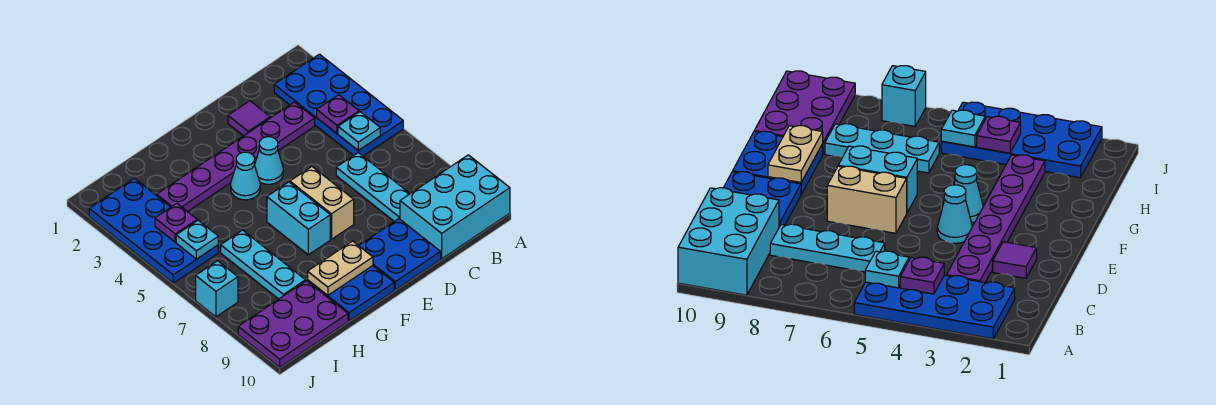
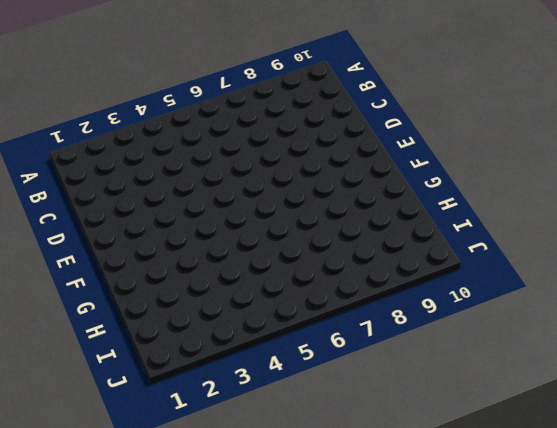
none -> blue plate A2:B5 level 1
none -> cyan brick A9:C10 level 1
none -> purple plate C3:H3 level 1

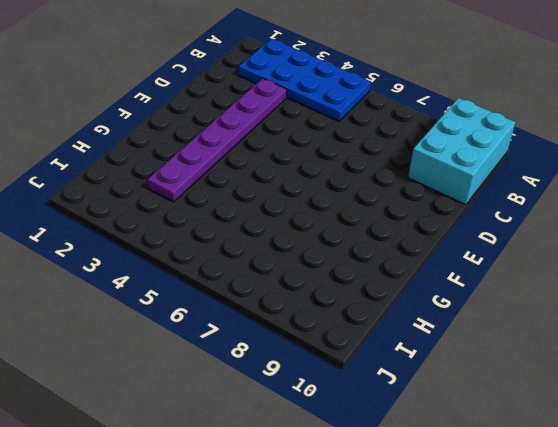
none -> cyan plate C6:C8 level 1
none -> purple tile D2 level 1
none -> blue plate D9:E10 level 1

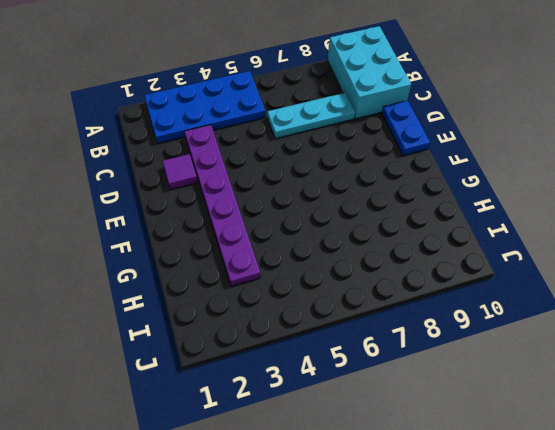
blue plate D10:E10 level 1 -> blue plate D9:E10 level 1
none -> cyan cone E4 level 1
none -> tan brick E6:E7 level 1
none -> cyan cone F4 level 1

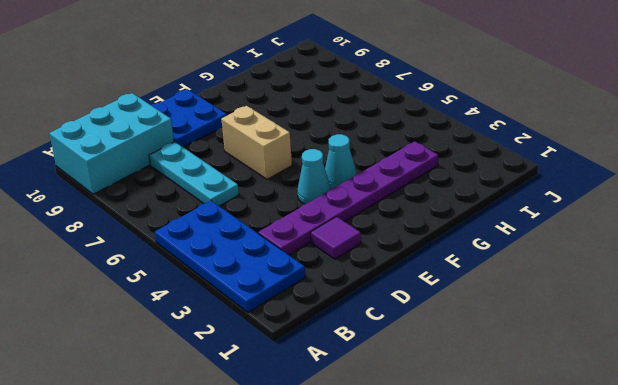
none -> cyan brick F6:F7 level 1
none -> blue plate F9:G10 level 1
none -> cyan plate H6:H8 level 1

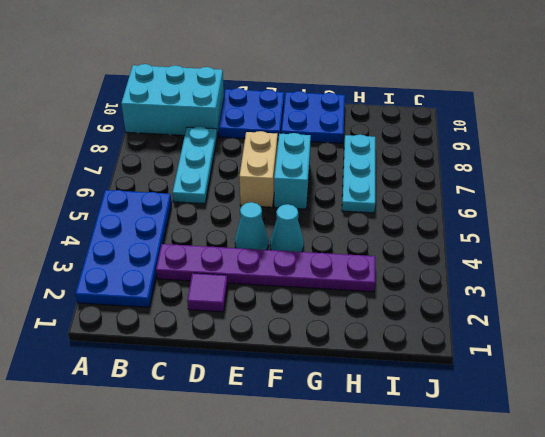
none -> purple plate H9:J10 level 1
none -> blue plate I2:J5 level 1
none -> cyan brick J7 level 1

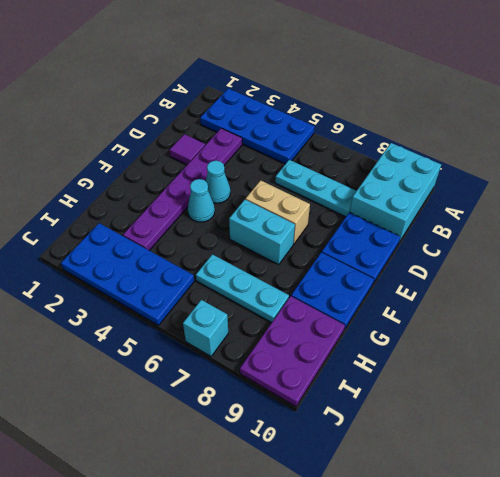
none -> purple plate B4 level 2
none -> cyan plate B5 level 2
none -> tan plate F9:G9 level 2

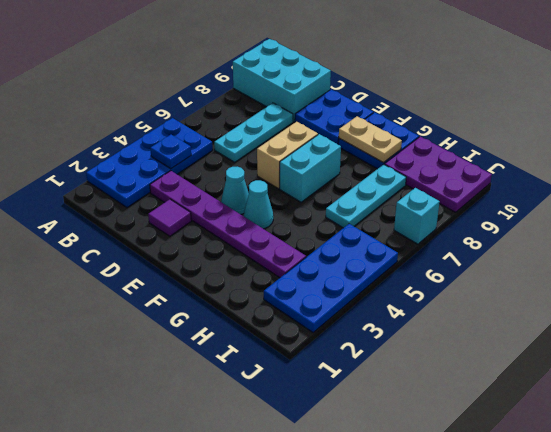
blue plate B4 level 2 -> purple plate B4 level 2
none -> cyan plate B5 level 2
none -> purple plate I4 level 2
none -> cyan plate I5 level 2

